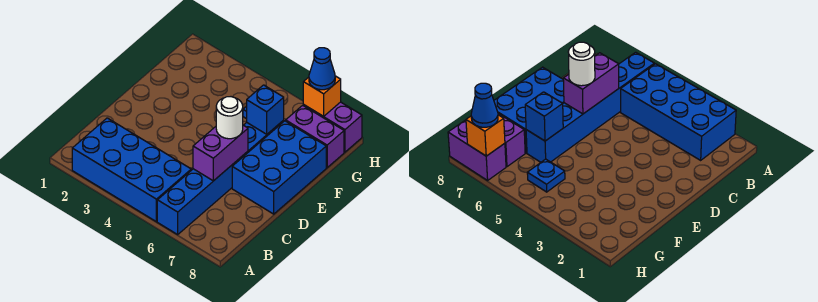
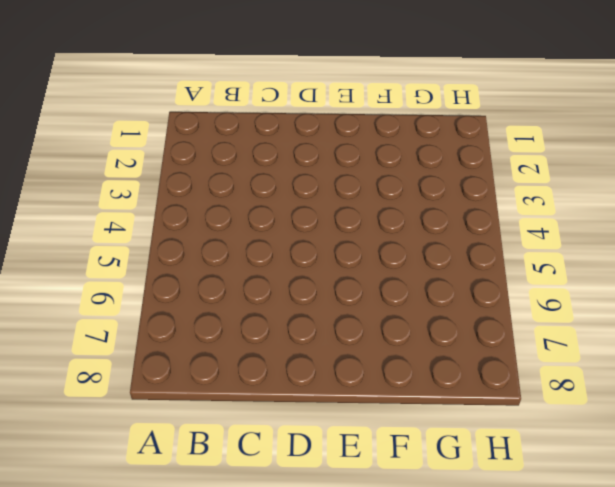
none -> blue brick A2:B5 level 1
none -> blue brick A6:F6 level 1

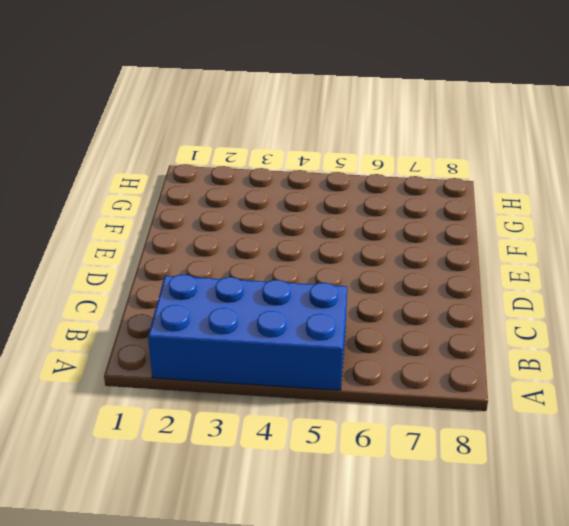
none -> blue brick A6:F6 level 1
none -> blue brick D7:F8 level 1

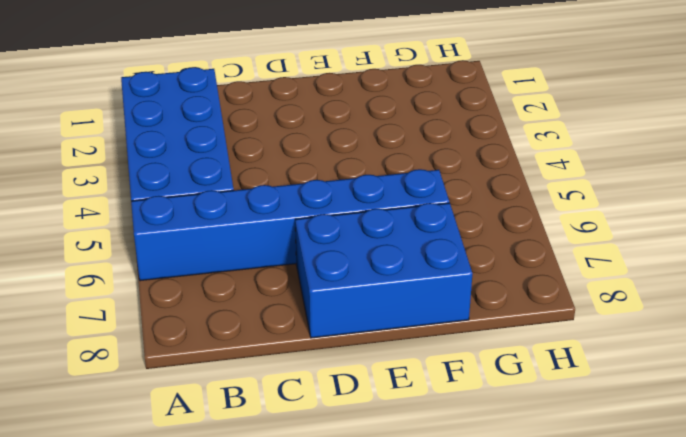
none -> blue plate G5 level 1
none -> purple brick G7:G8 level 1

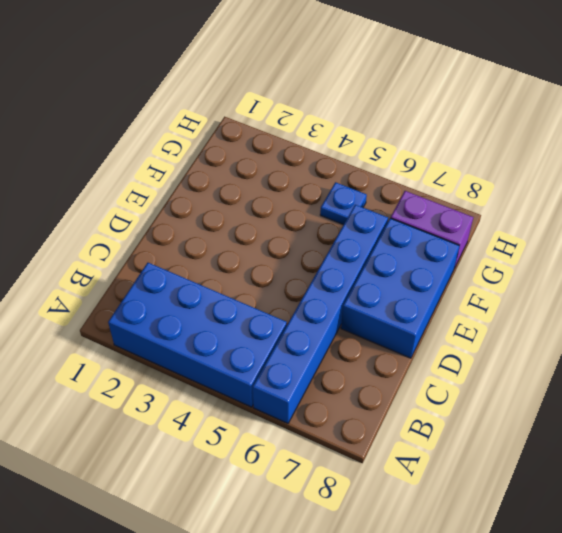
none -> purple brick H7:H8 level 1
none -> purple brick C6:D6 level 2

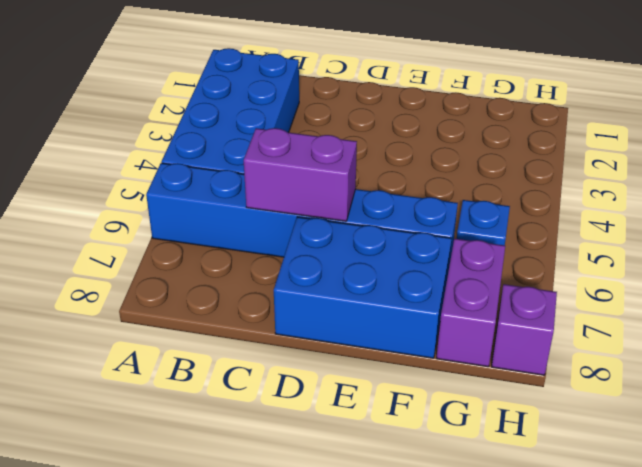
purple brick H8 level 1 -> purple brick H7:H8 level 1
none -> blue brick F6 level 2
none -> orange brick H7 level 2

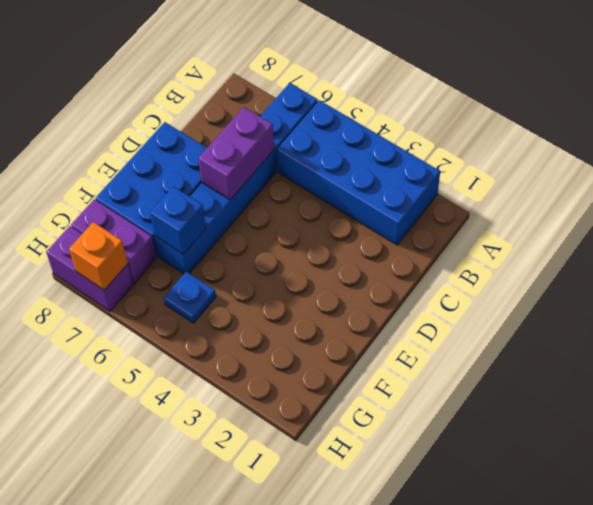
none -> white round brick D6 level 3
none -> blue cone H7 level 3

